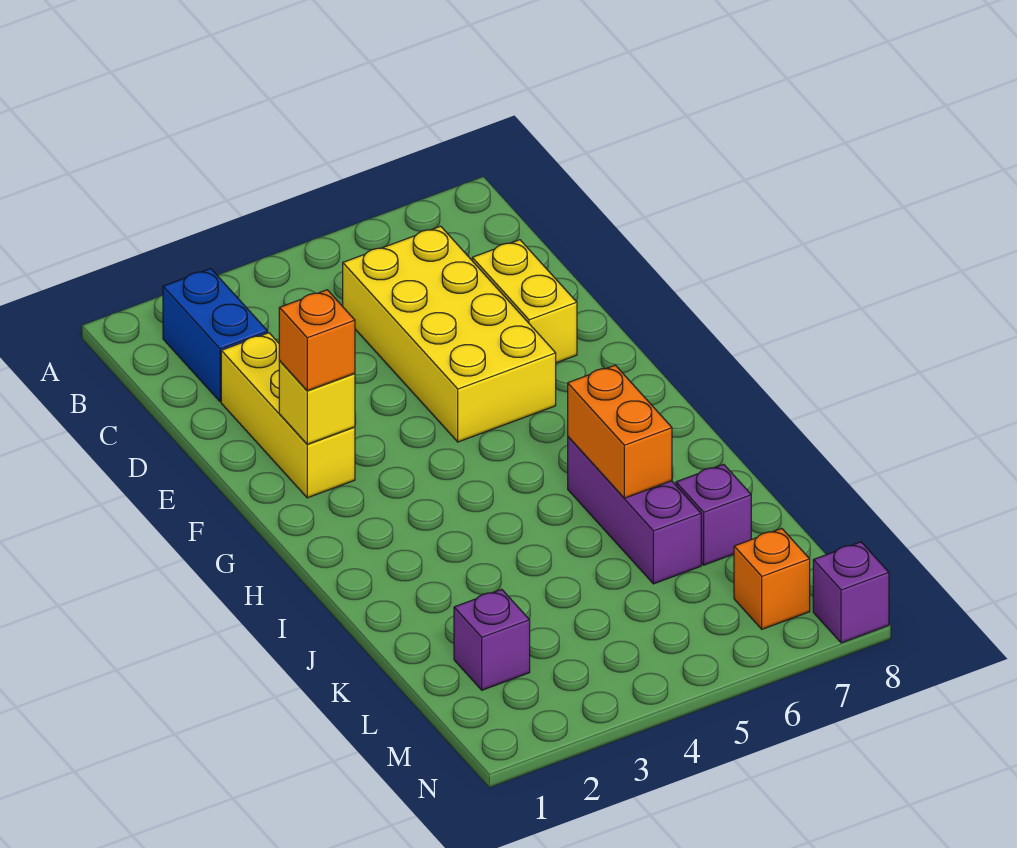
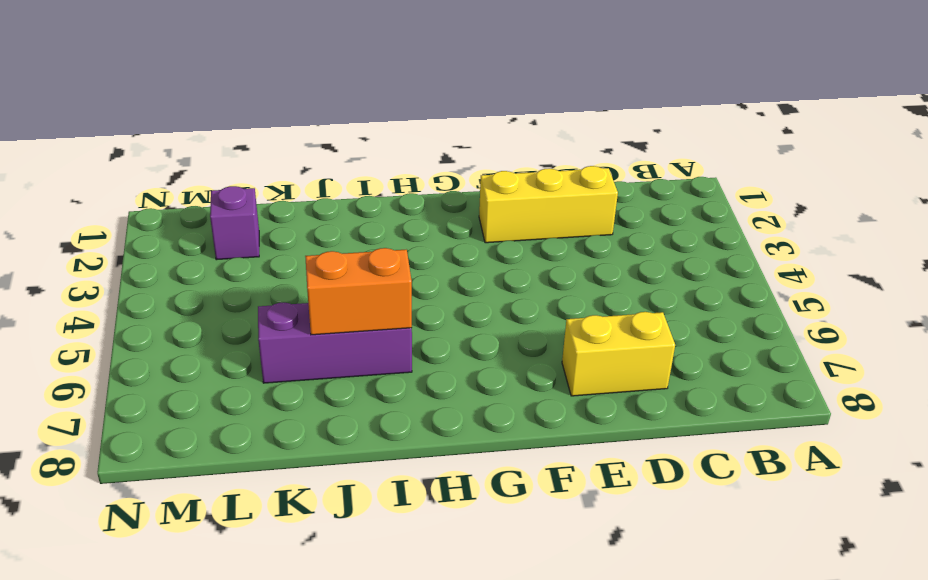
none -> blue brick B2:C2 level 1
none -> yellow brick C5:F6 level 1
none -> purple brick K7 level 1

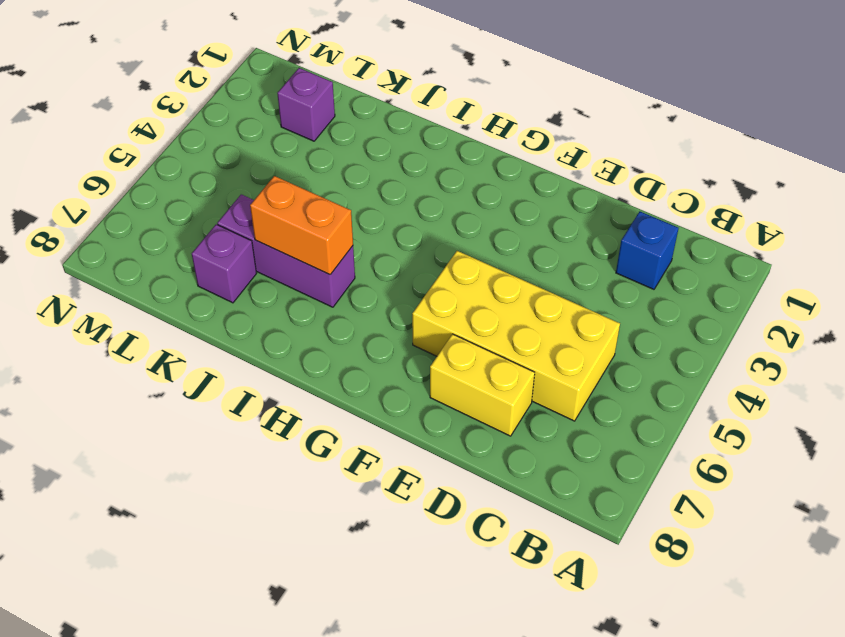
blue brick C2 level 1 -> blue brick B2:C2 level 1
none -> yellow brick D2:F2 level 1
none -> orange brick M7 level 1
none -> purple brick N8 level 1

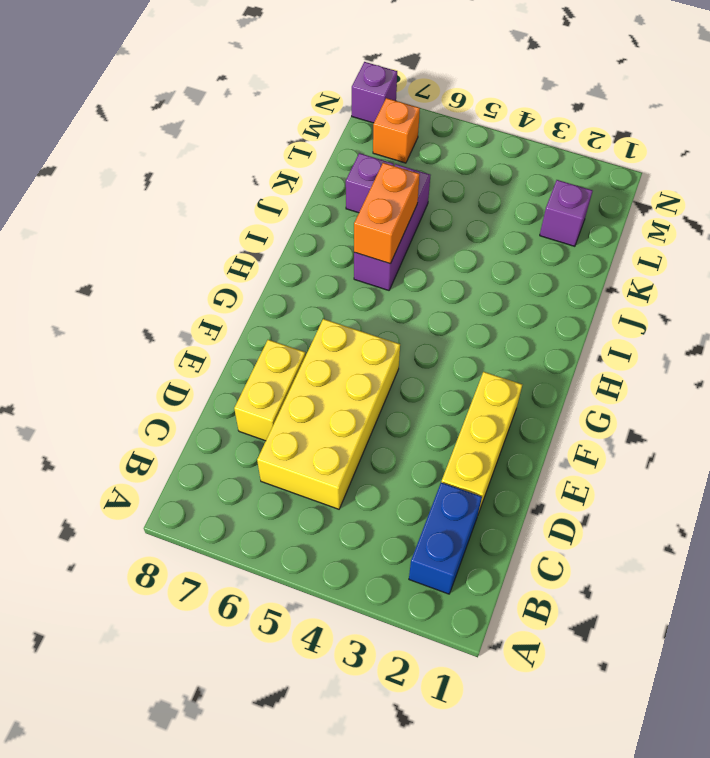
none -> yellow brick F2 level 2
none -> orange brick F2 level 3

